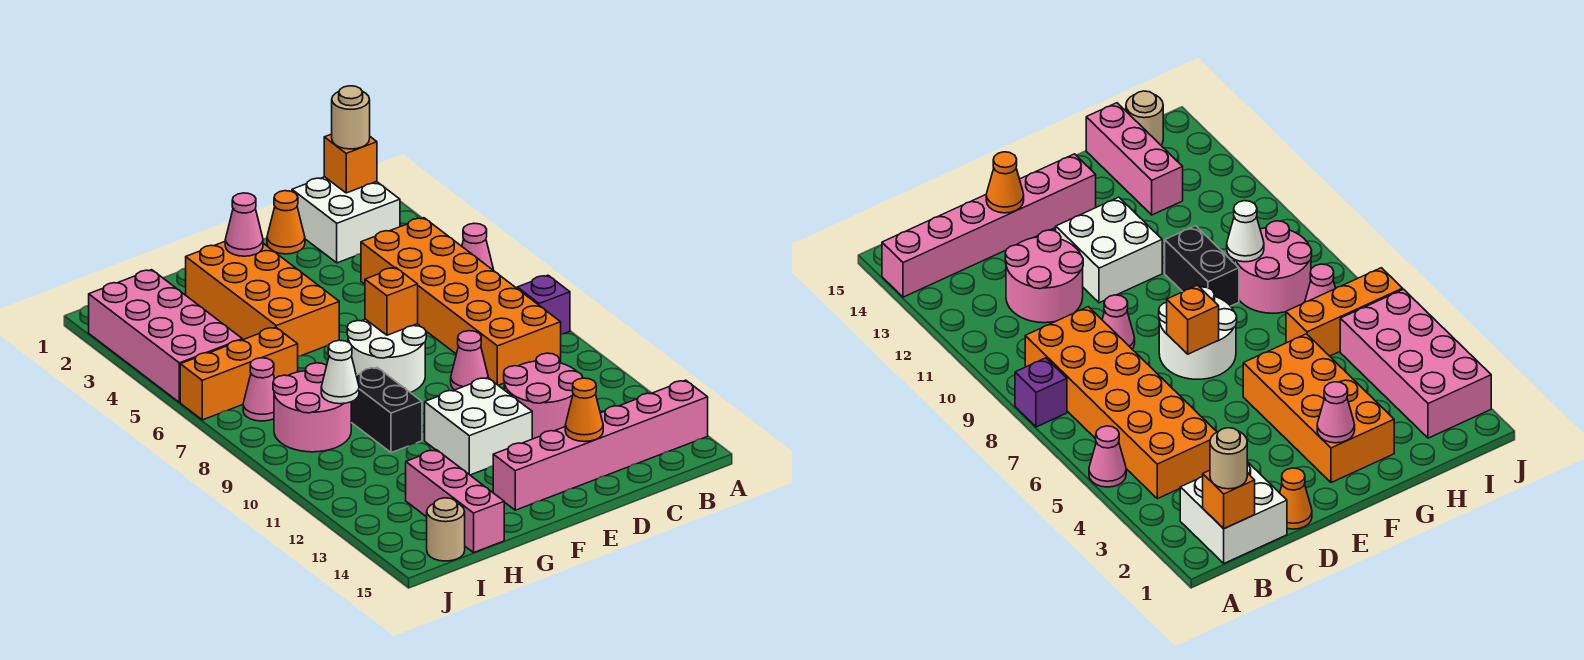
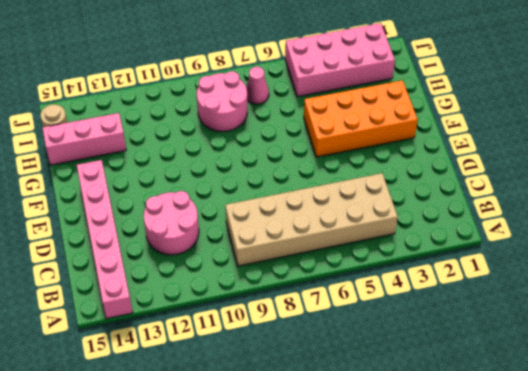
tan brick B4:C9 level 1 -> orange brick B4:C9 level 1
none -> pink cone A5 level 1
none -> purple brick A8 level 1
none -> white brick B1:C2 level 1

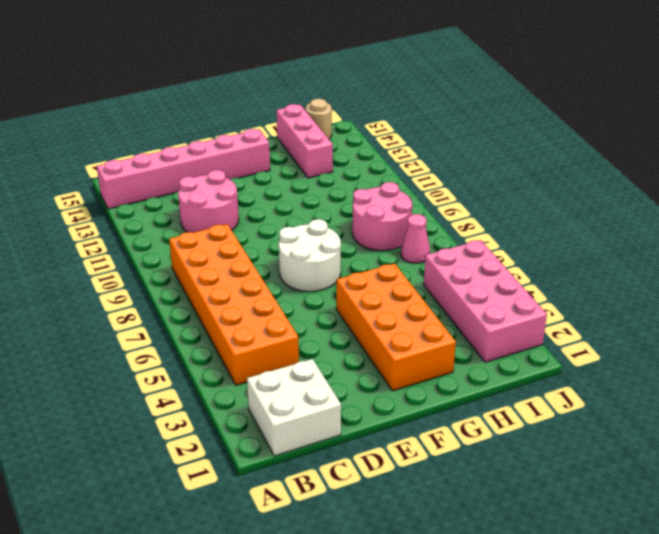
none -> pink cone A5 level 1
none -> purple brick A8 level 1
none -> orange cone D1 level 1

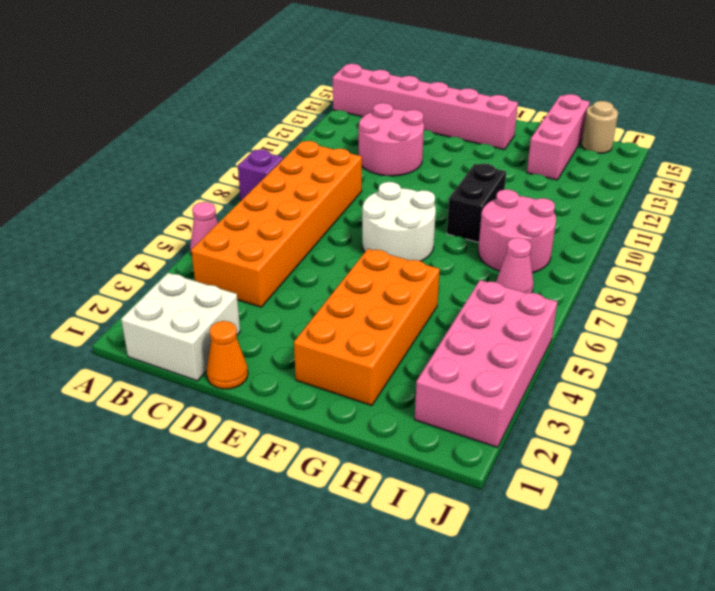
none -> pink cone D9 level 1
none -> white brick E11:F12 level 1
none -> orange brick H6:J6 level 1

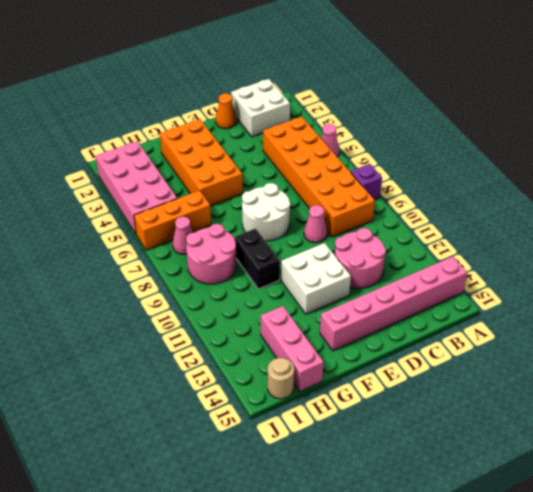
none -> orange brick B1 level 2
none -> orange cone D14 level 2
none -> orange brick E7 level 2

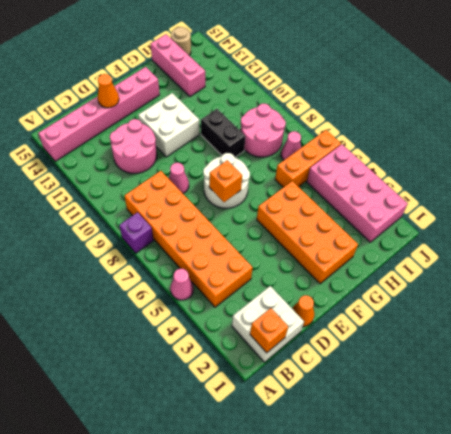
none -> pink cone F2 level 2
none -> white cone H9 level 2
none -> tan round brick B1 level 3

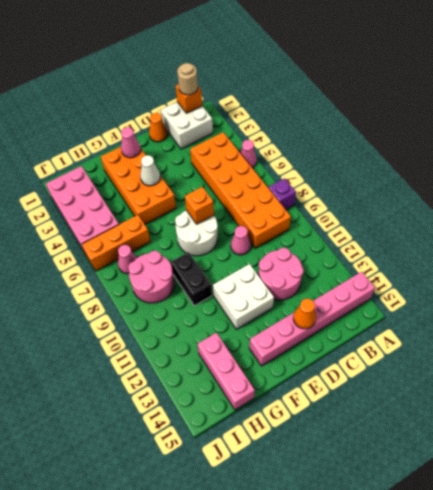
white cone F4 level 2 -> white cone H9 level 2
none -> tan round brick I15 level 1

